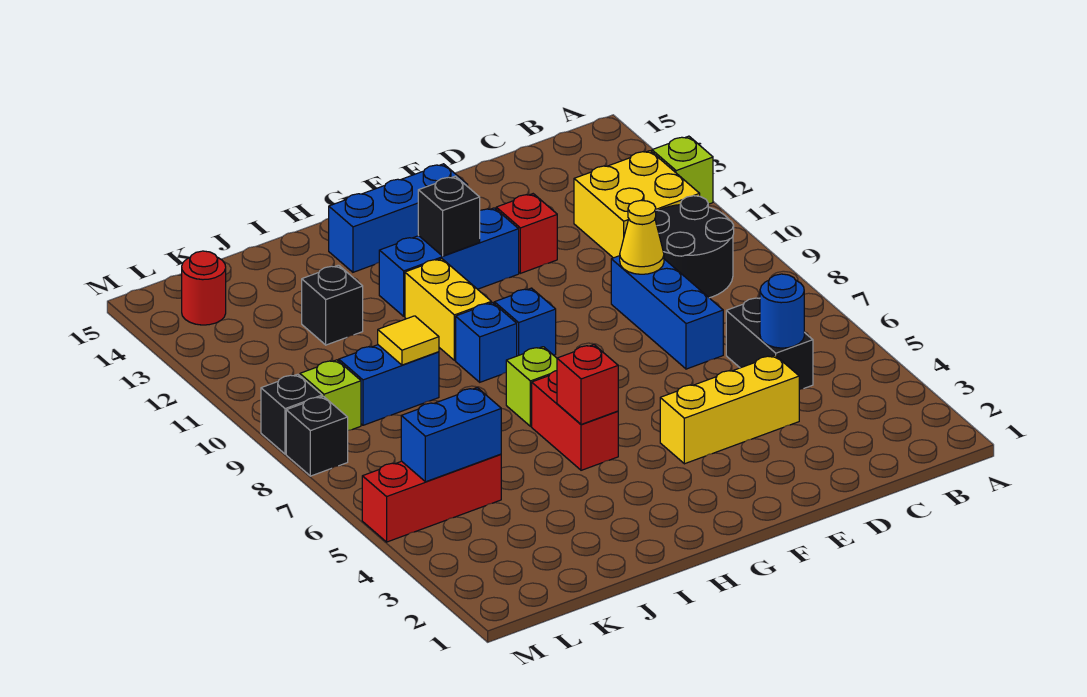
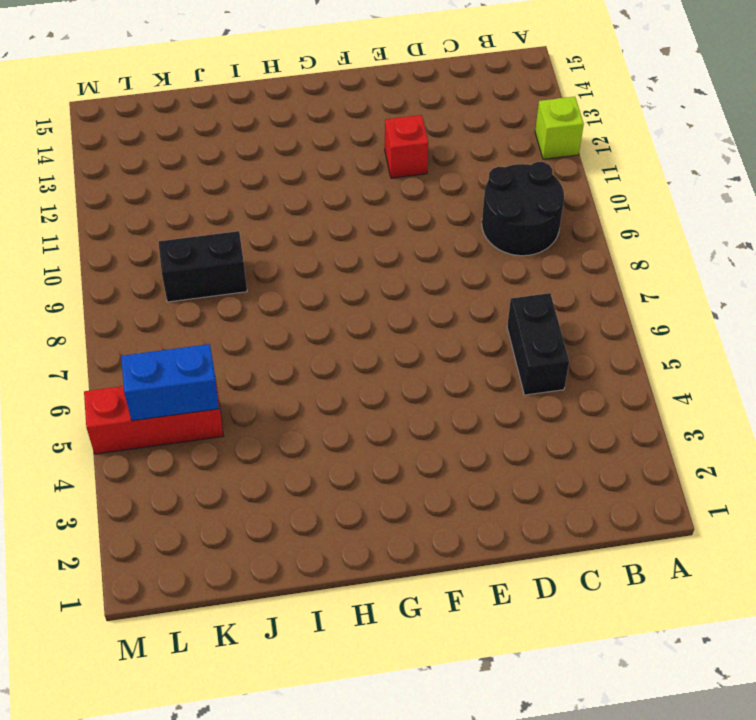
black brick J9:K9 level 1 -> blue brick J9:K9 level 1
none -> yellow brick B11:C12 level 1
none -> yellow brick D4:F4 level 1
none -> blue brick D7:D9 level 1

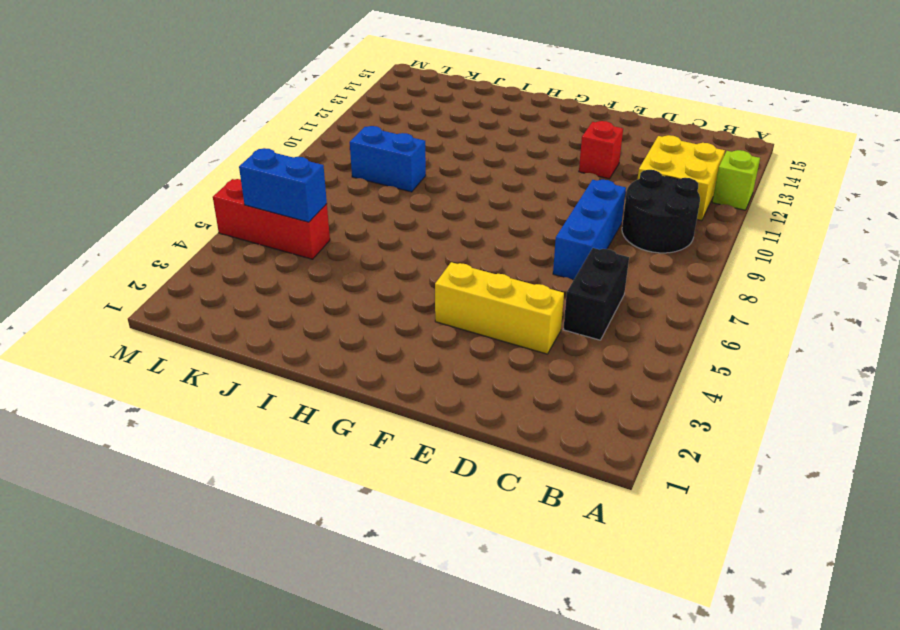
none -> blue brick F12:H12 level 1
none -> blue brick F14:H14 level 1
none -> blue brick G9 level 1

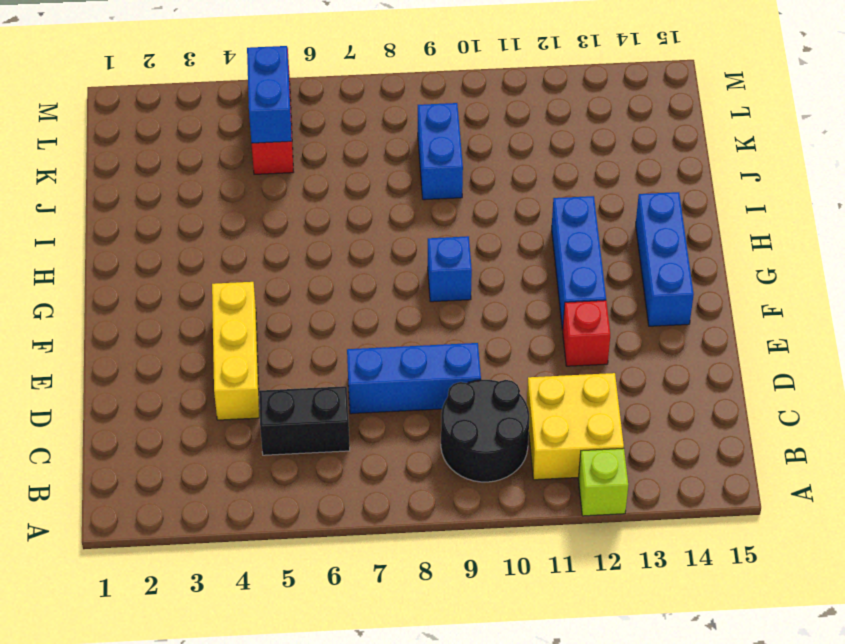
none -> red brick H5:H6 level 1
none -> lime brick H7 level 1
none -> blue brick H9 level 1

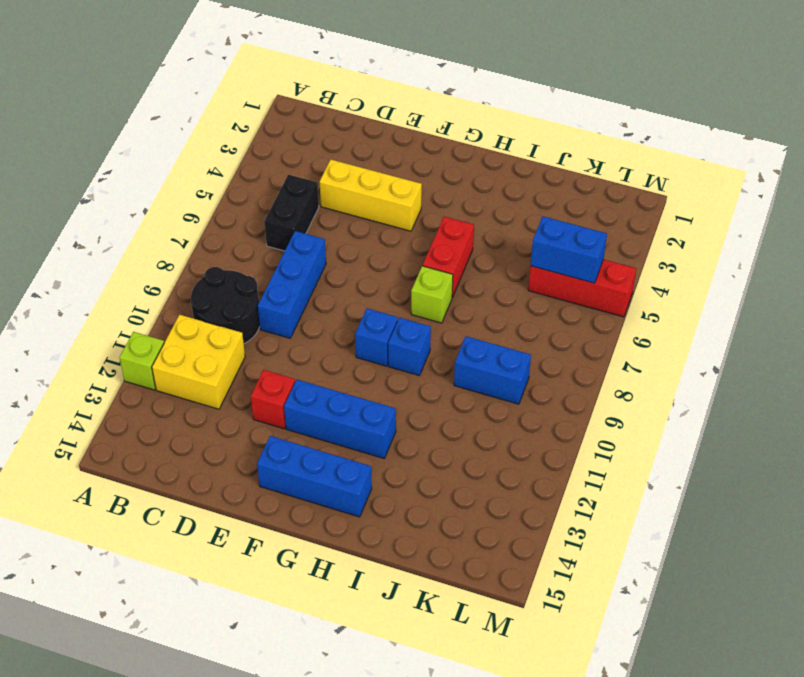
none -> yellow brick H10:H11 level 1
none -> black brick J12 level 1
none -> lime brick L9 level 1

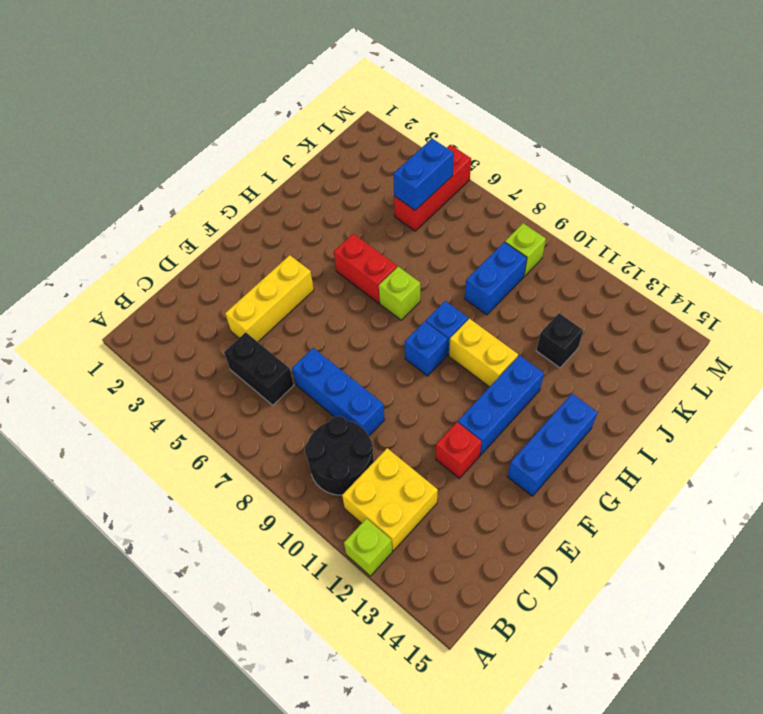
none -> red round brick L14 level 1
none -> black brick M8 level 1
none -> black brick M9 level 1

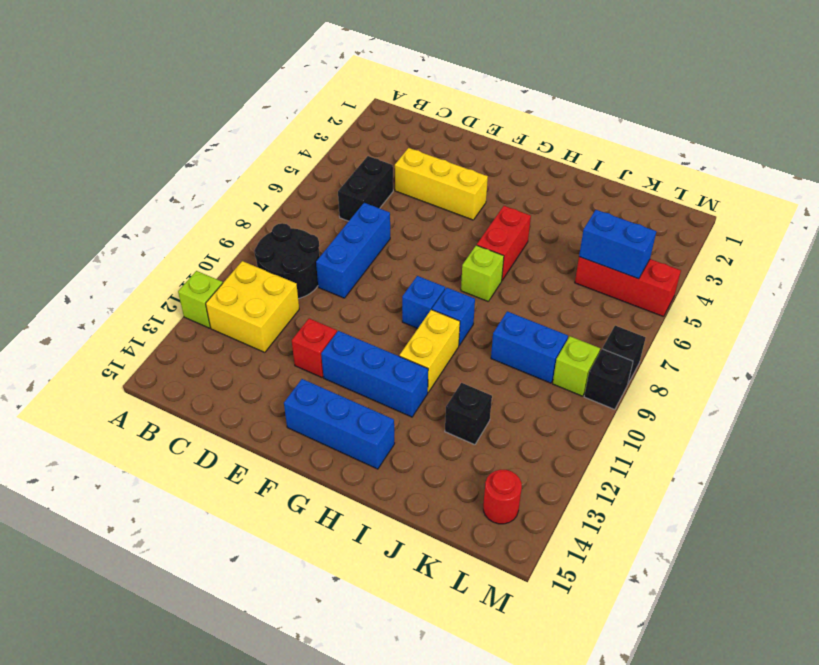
none -> blue round brick C5 level 2
none -> yellow cone D9 level 2
none -> black brick G12 level 2

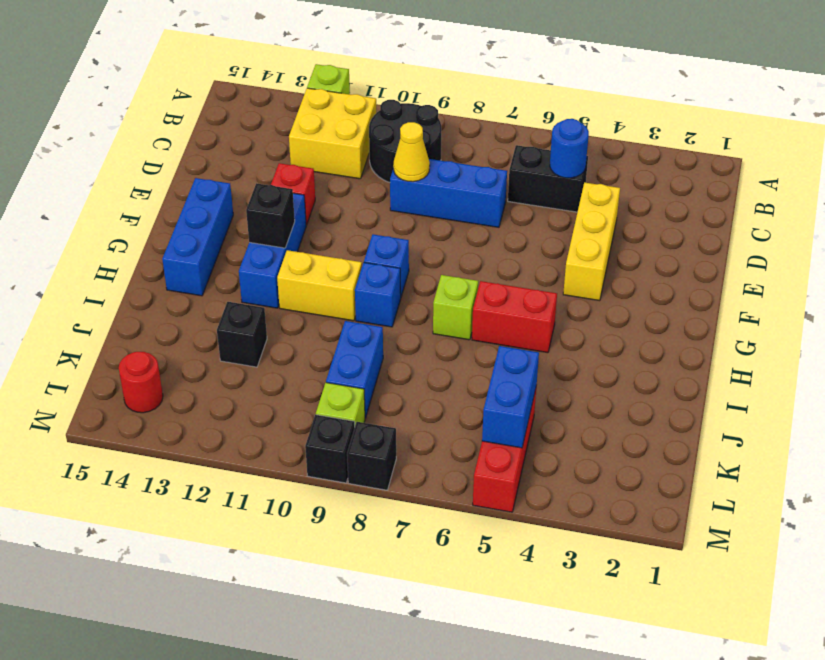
none -> red brick H5 level 2
none -> yellow tile J9 level 2

